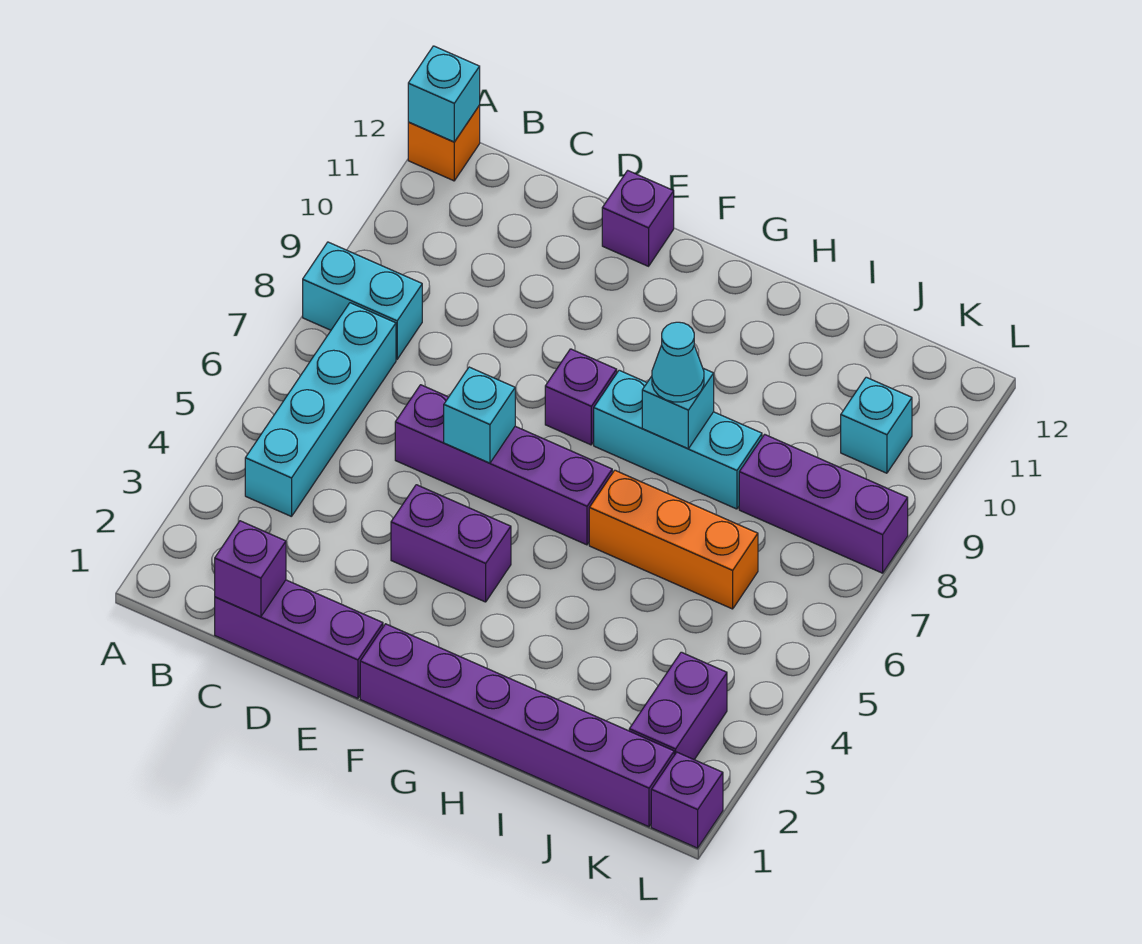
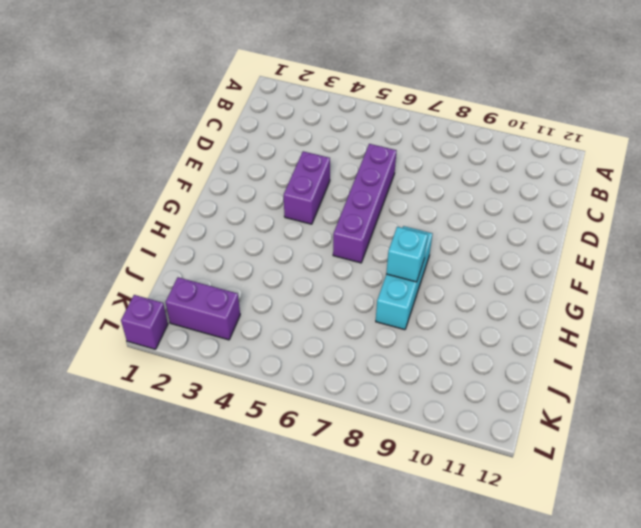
none -> cyan brick A8:B8 level 1
none -> orange brick A12 level 1
none -> cyan brick B4:B7 level 1

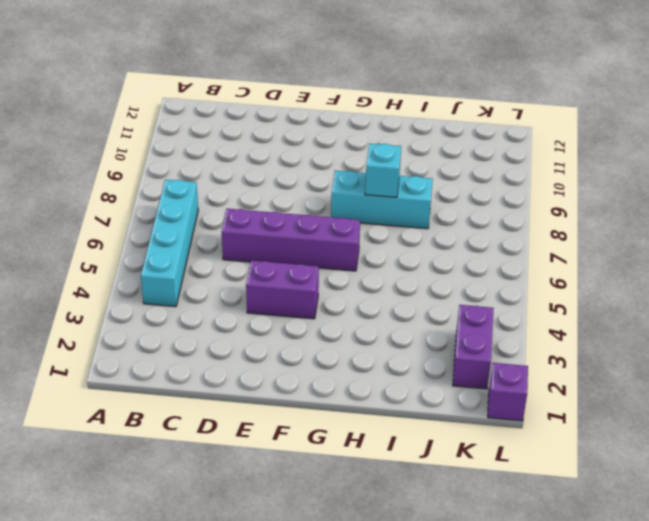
none -> cyan brick A8:B8 level 1
none -> orange brick A12 level 1
none -> purple brick C1:E1 level 1

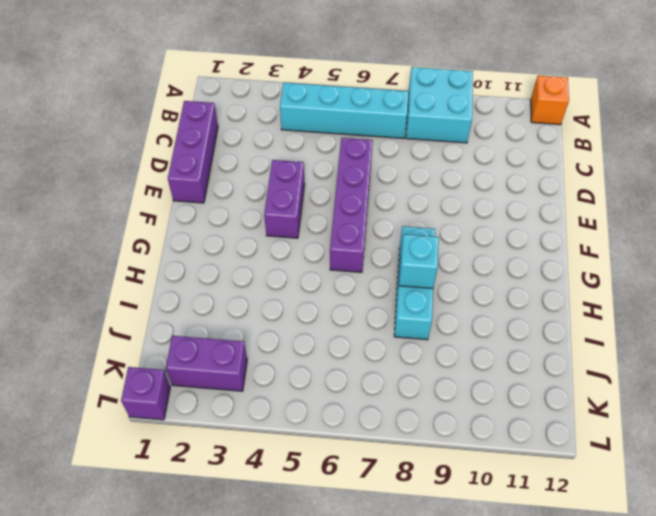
cyan brick A8:B9 level 1 -> cyan brick A8:B8 level 1
none -> purple brick E12 level 1
none -> purple brick F1:K1 level 1
none -> purple brick F8 level 1

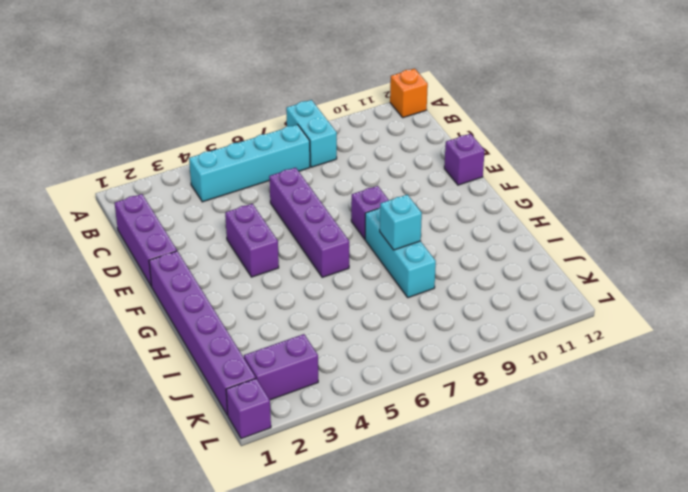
none -> orange brick H6:J6 level 1
none -> purple brick J8:L8 level 1
none -> cyan brick K10 level 1

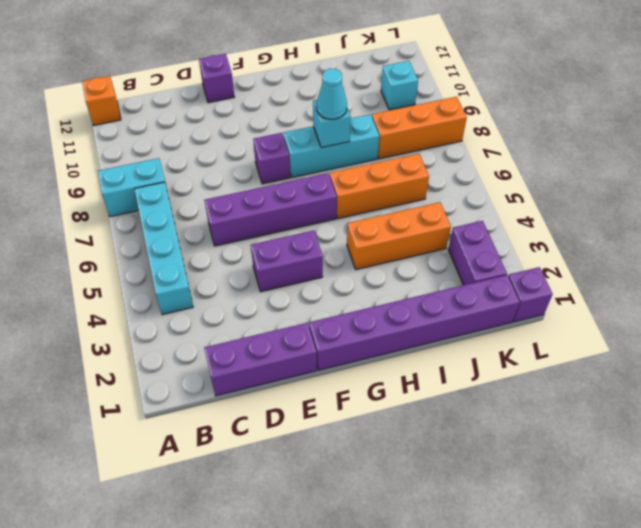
orange brick H4:J4 level 1 -> none
orange brick J8:L8 level 1 -> purple brick J8:L8 level 1
none -> cyan brick A12 level 2
none -> purple brick C1 level 2
none -> cyan brick E6 level 2

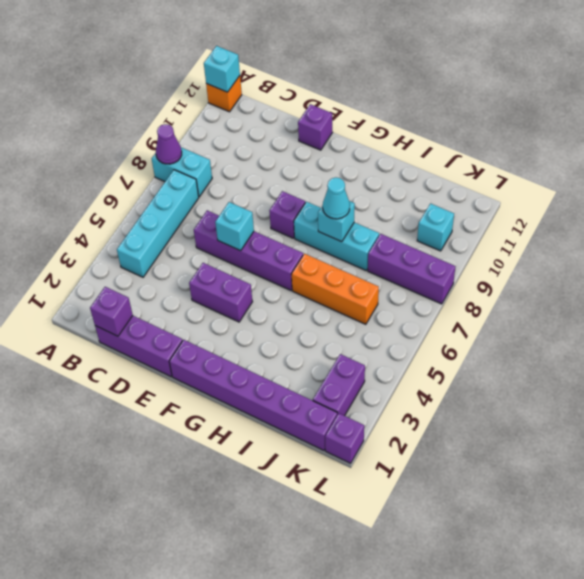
purple cone A8 level 2 -> none

